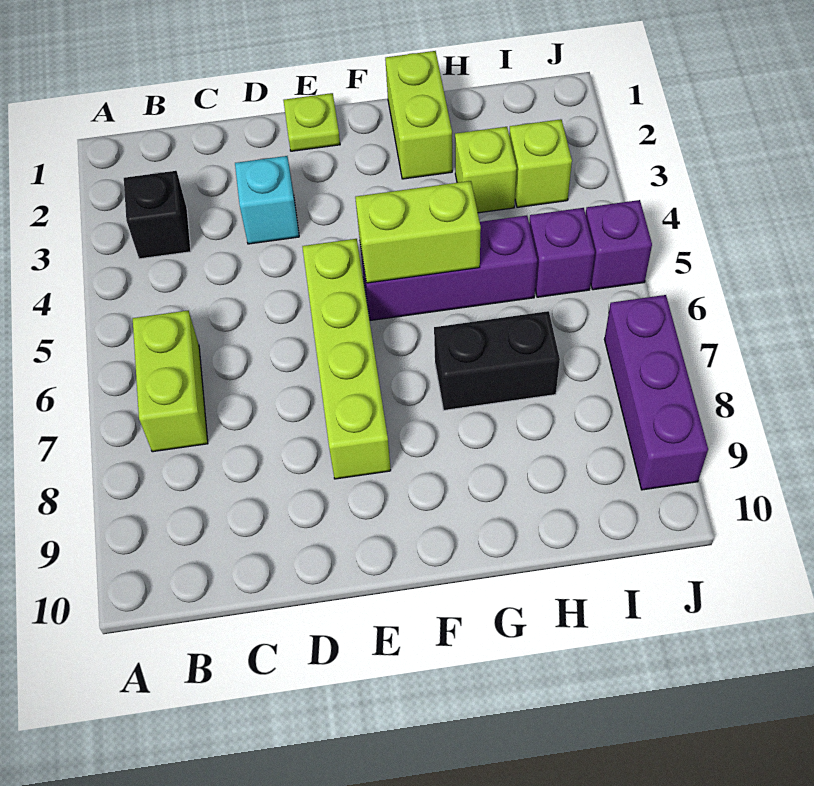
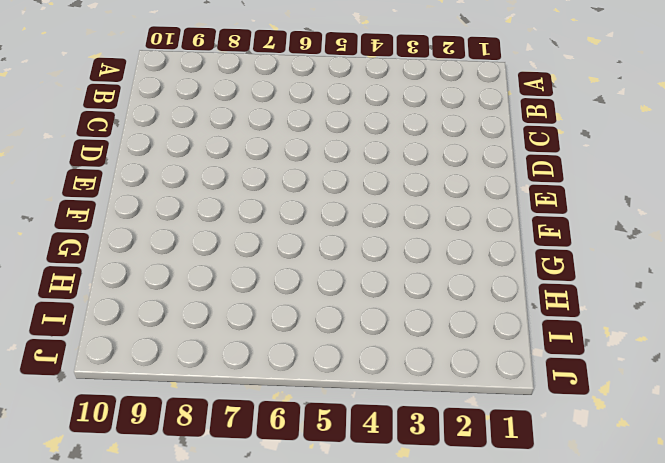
none -> black brick B3 level 1
none -> lime brick B6:B7 level 1
none -> cyan brick D3 level 1

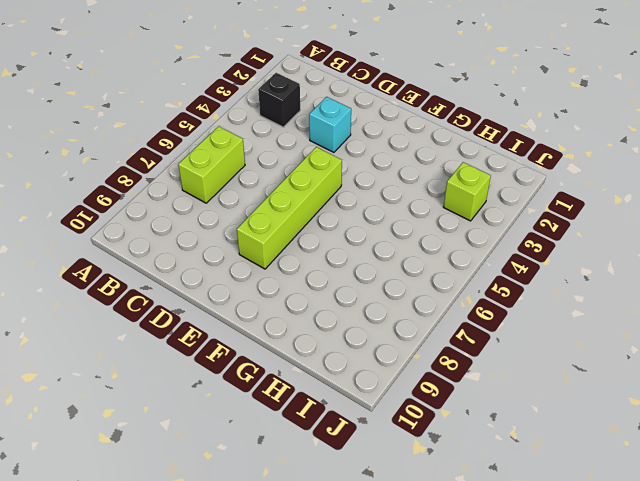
none -> lime plate E1 level 1
none -> purple brick F5:H5 level 1
none -> lime brick G1:G2 level 1

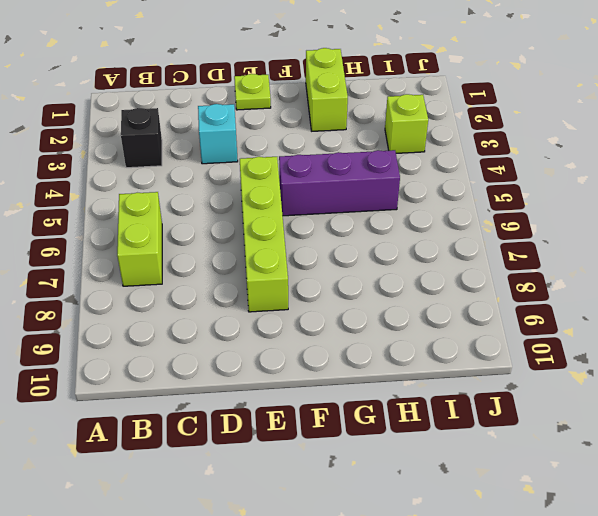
none -> black brick G7:H7 level 1
none -> lime brick H3 level 1
none -> purple brick I5 level 1

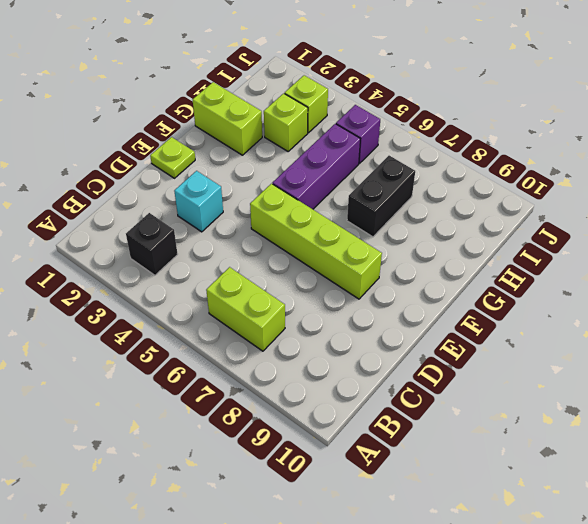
none -> purple brick J5 level 1
none -> purple brick J7:J9 level 1
none -> lime brick F5:G5 level 2

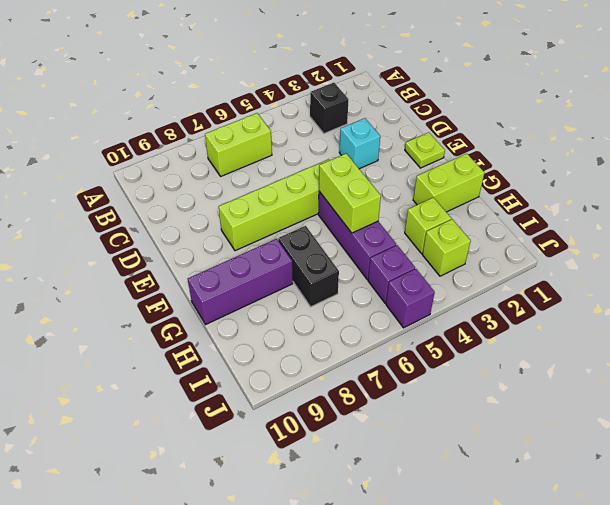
purple brick G8:G10 level 1 -> purple brick J7:J9 level 1

